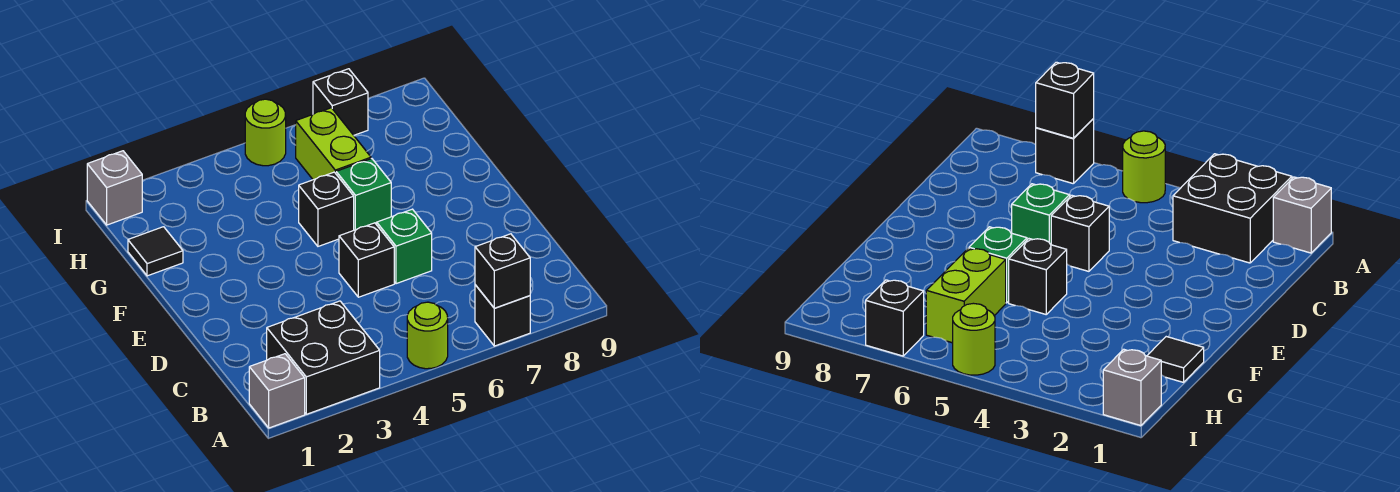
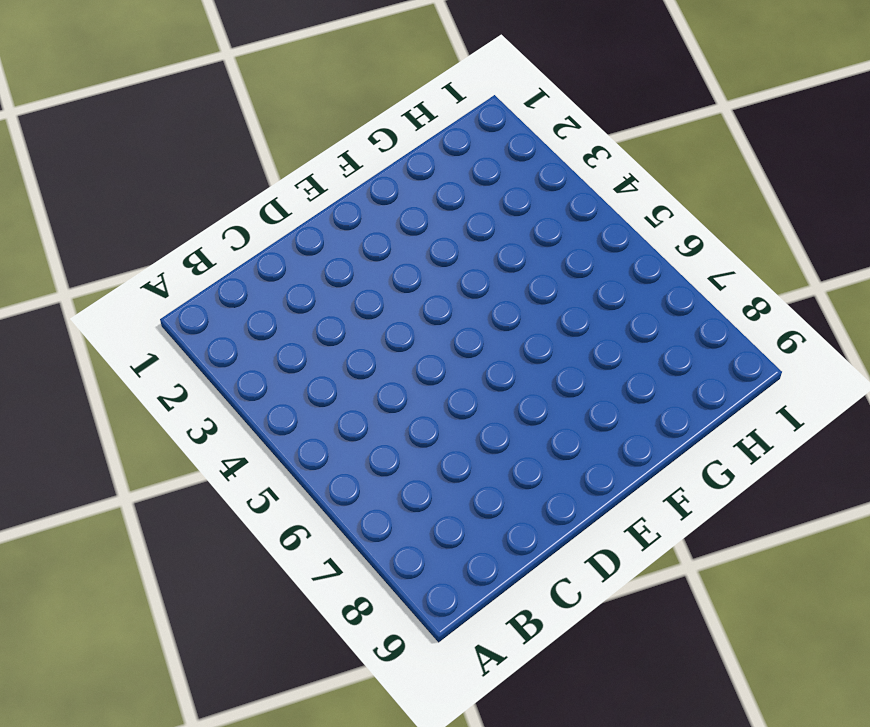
none -> grey brick A1 level 1
none -> black brick A2:B3 level 1
none -> lime round brick A5 level 1

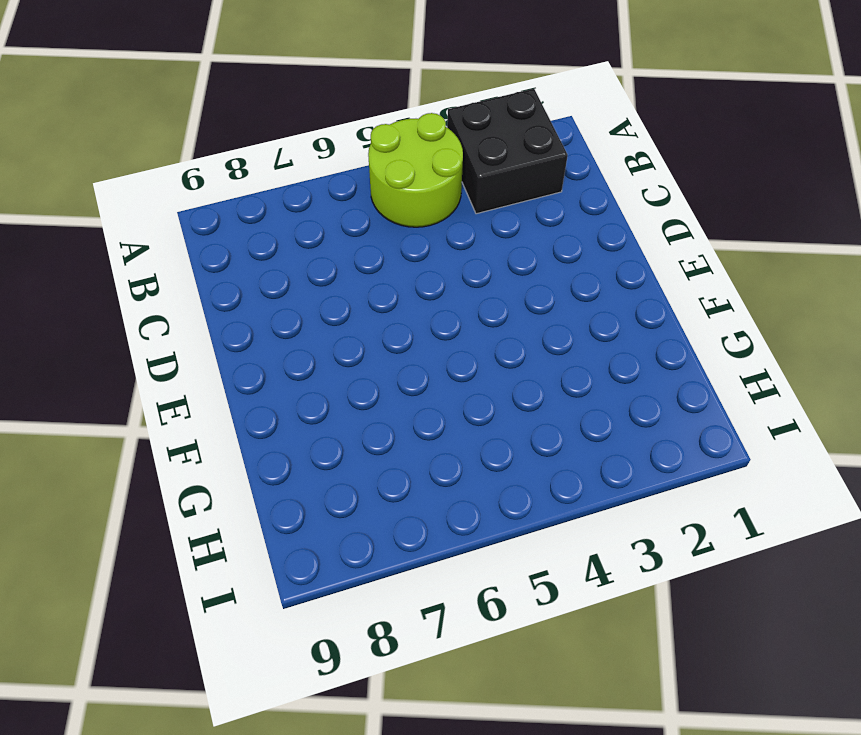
lime round brick A4:B5 level 1 -> lime round brick A5 level 1
none -> grey brick A1 level 1
none -> black brick A7 level 1
none -> black brick D5 level 1

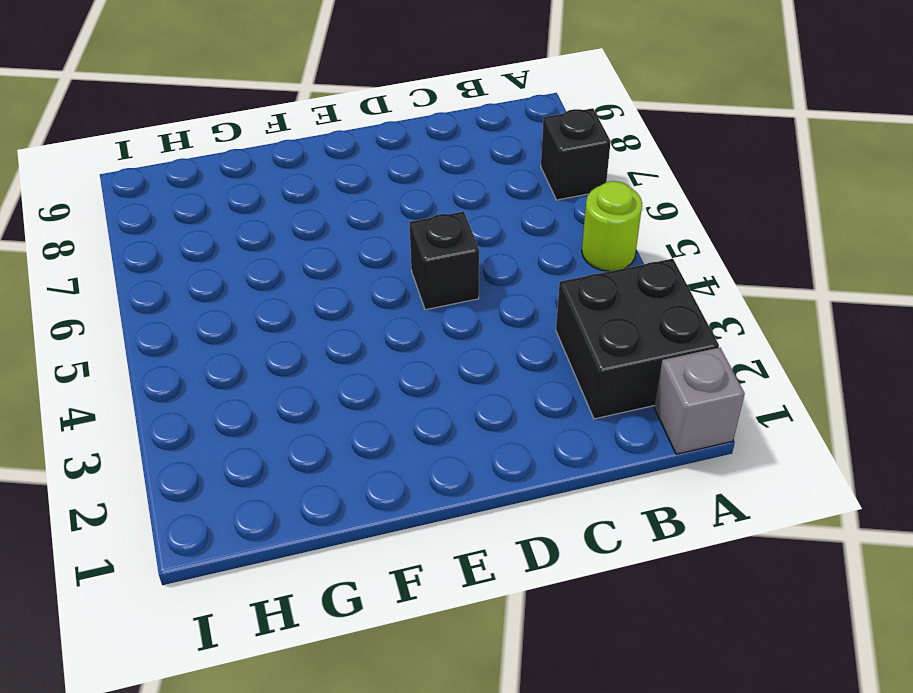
none -> green brick D6 level 1
none -> black brick F5 level 1
none -> green brick F6 level 1

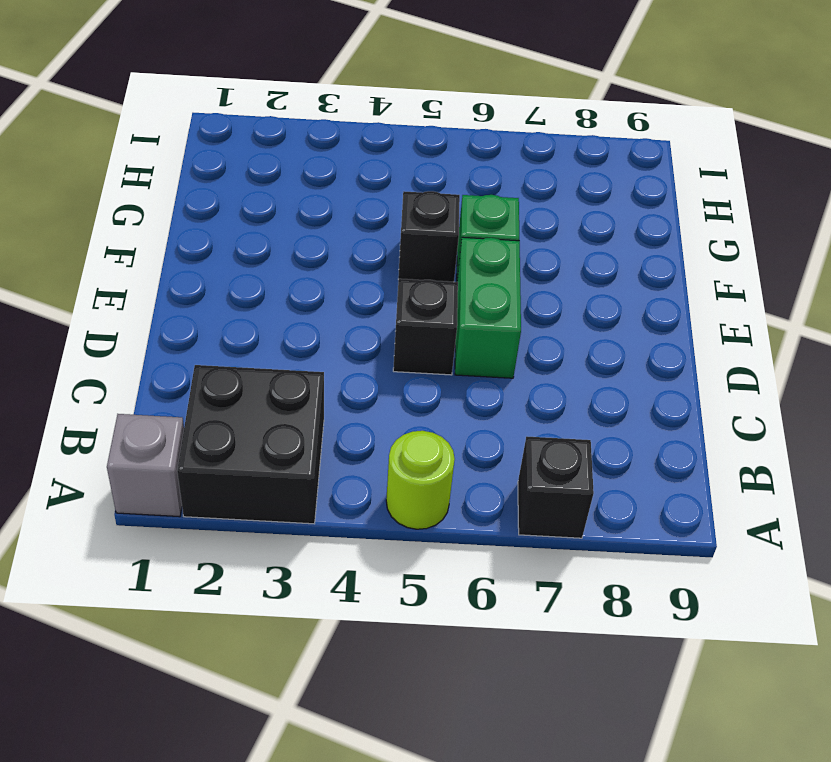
green brick D6:E6 level 1 -> green brick D6 level 1
none -> black tile G1 level 1
none -> lime brick G6:H6 level 1
none -> grey brick I1 level 1

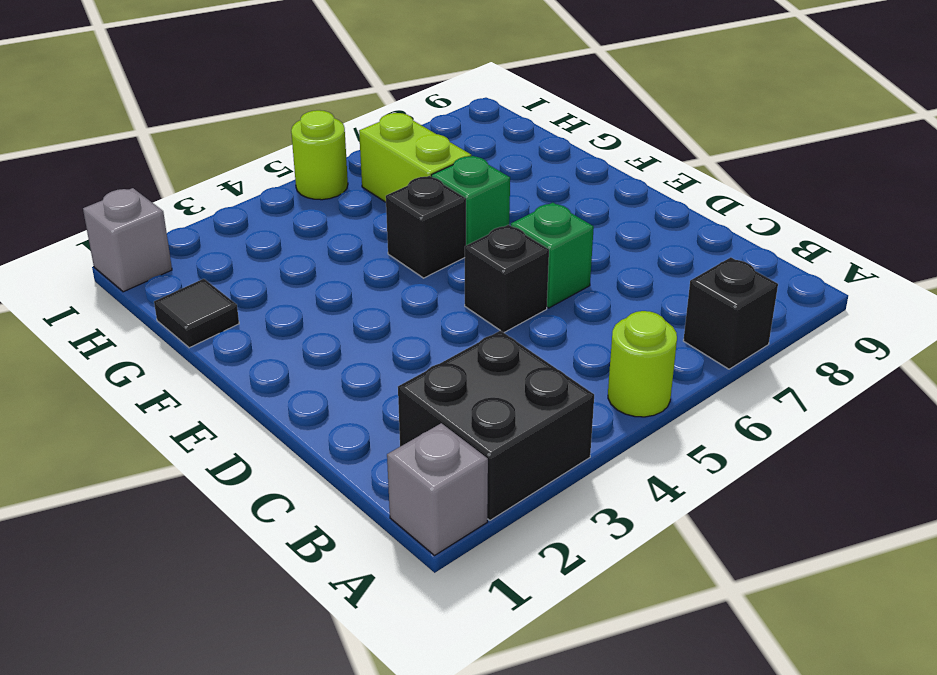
none -> black brick I7 level 1
none -> black brick A7 level 2

